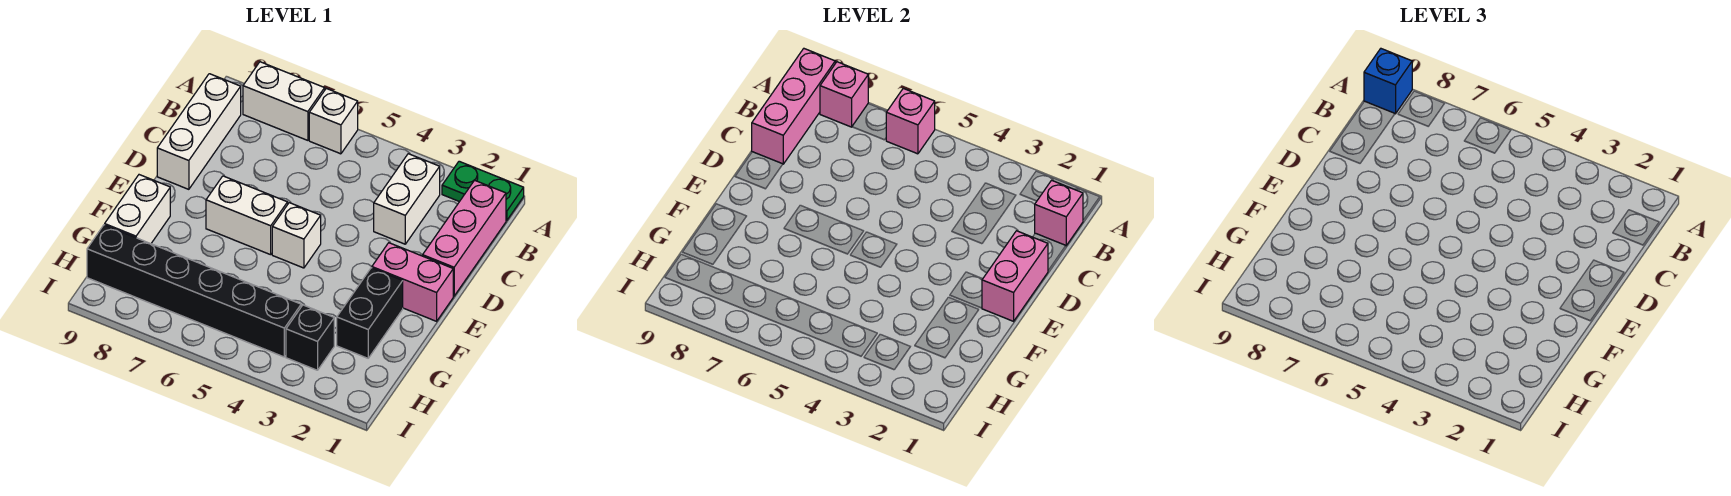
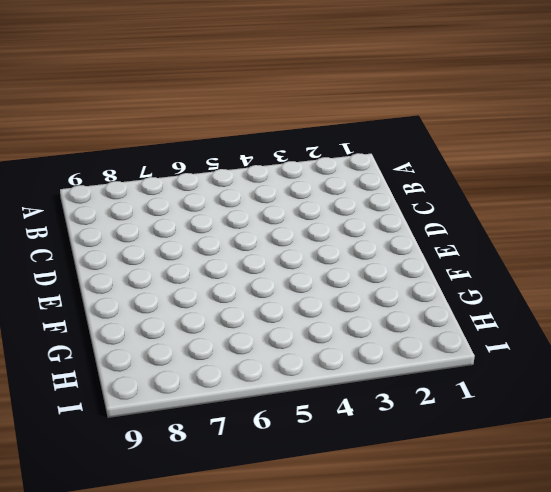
none -> green plate A1:A2 level 1
none -> white brick A6 level 1
none -> white brick A7:A8 level 1

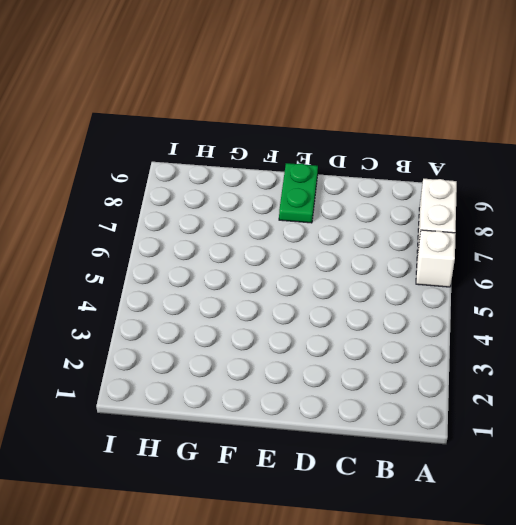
green plate E8:E9 level 1 -> green plate A1:A2 level 1
none -> pink brick B1:D1 level 1
none -> white brick B3:C3 level 1
none -> white brick B9:D9 level 1

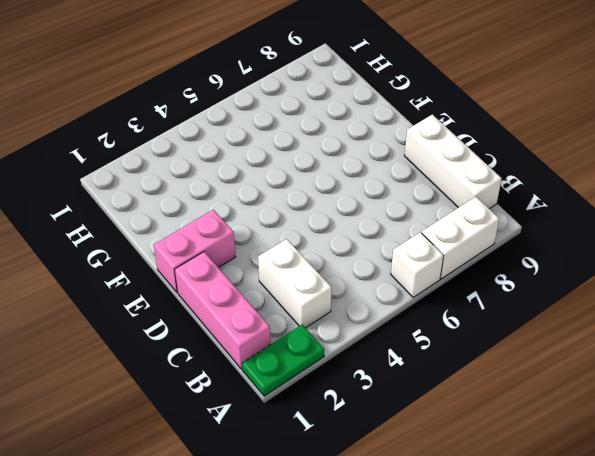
none -> white brick E5 level 1
none -> white brick E6:E7 level 1
none -> black brick F2:G2 level 1

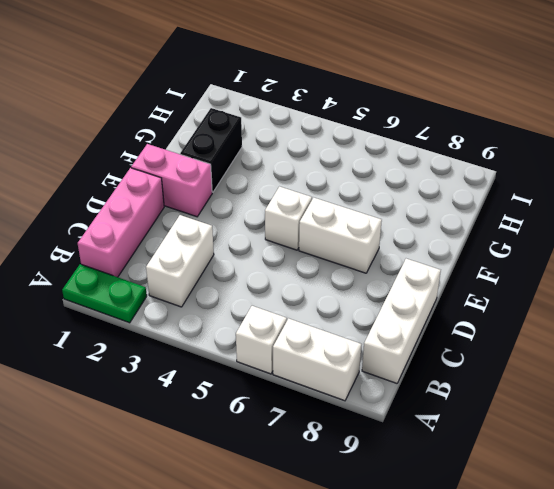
none -> white brick F9:G9 level 1
none -> black brick H3 level 1
none -> black brick H4:H9 level 1

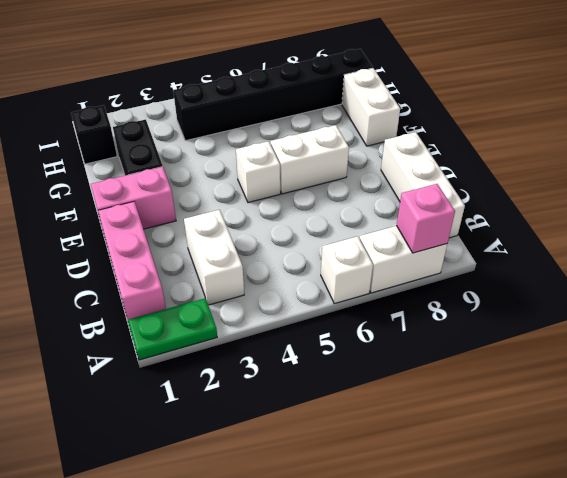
black brick H1 level 1 -> black brick H3 level 1
none -> pink brick A6 level 2
none -> pink brick A9:C9 level 2
none -> pink brick B1 level 2

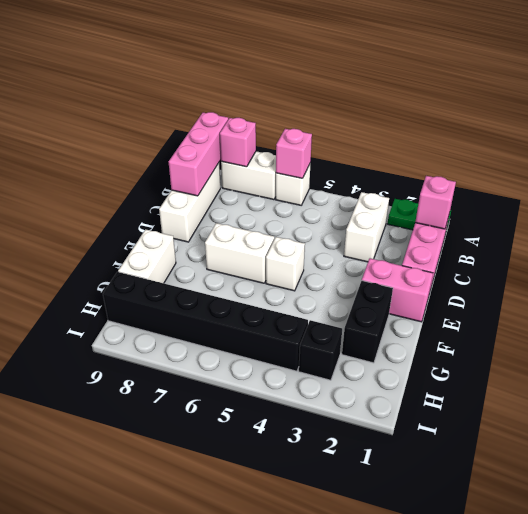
none -> pink brick D1:E1 level 2
none -> blue brick A9 level 3

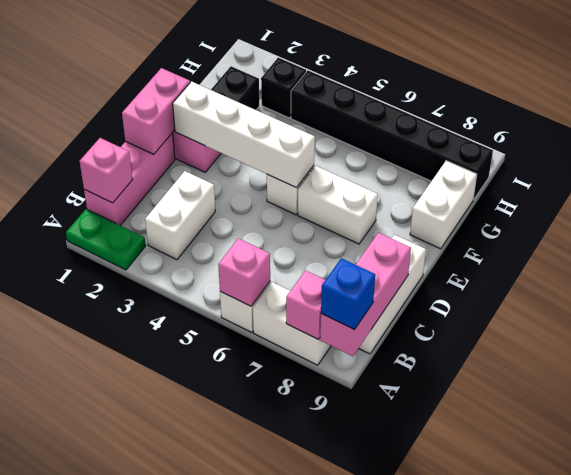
white brick E2:E5 level 2 -> none

